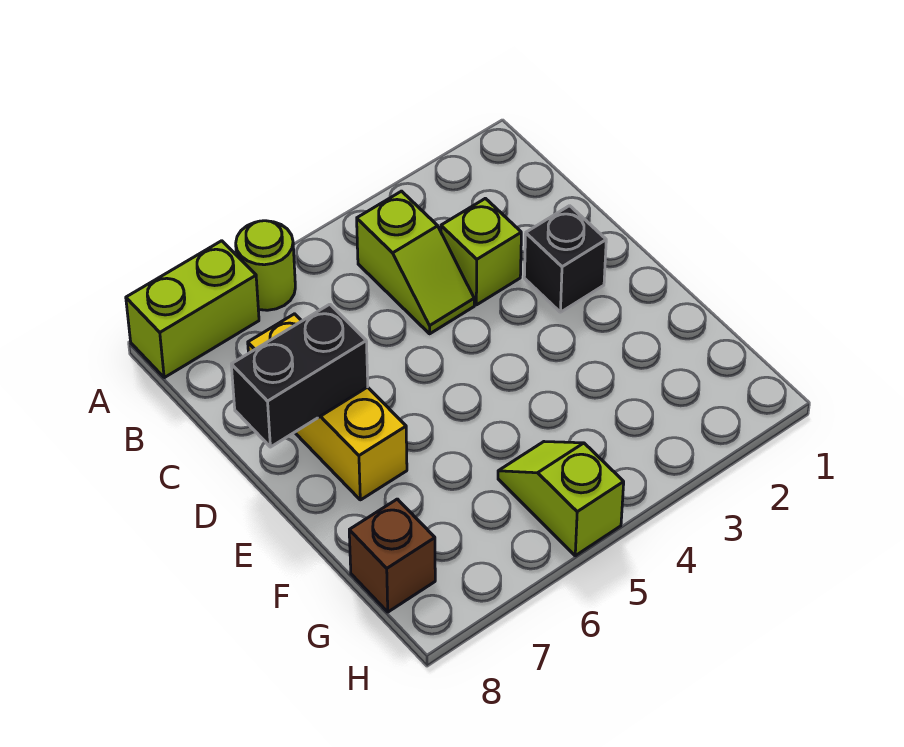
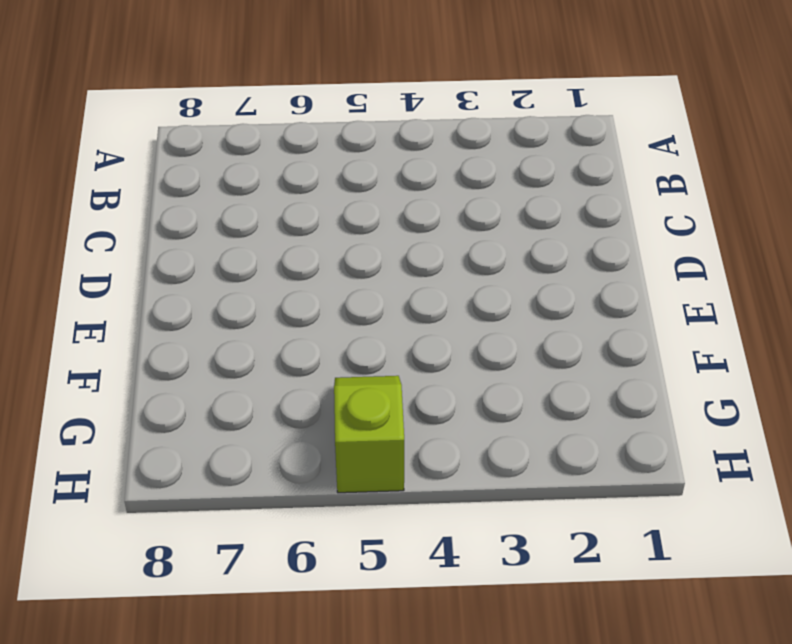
none -> lime round brick A6 level 1
none -> lime brick A7:A8 level 1

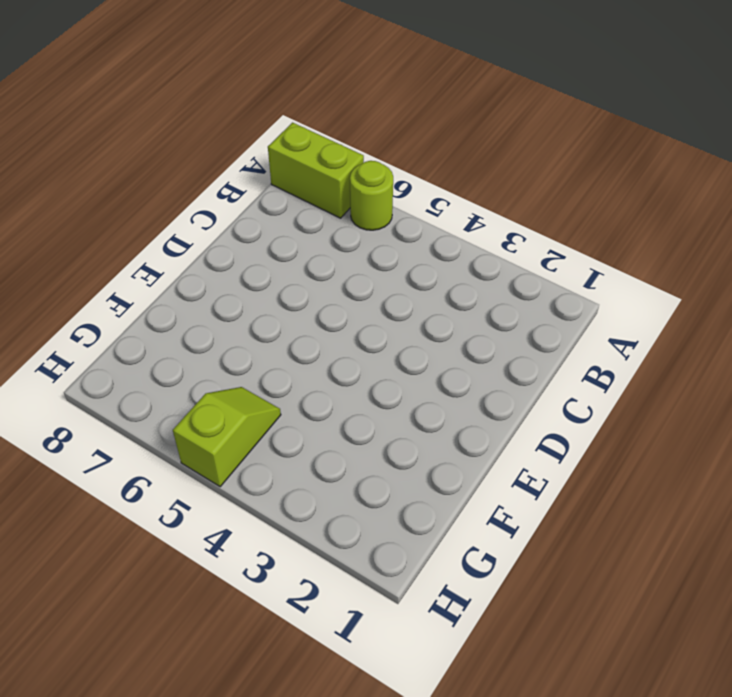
none -> lime slope B4:C4 level 1 top B
none -> lime brick C3 level 1

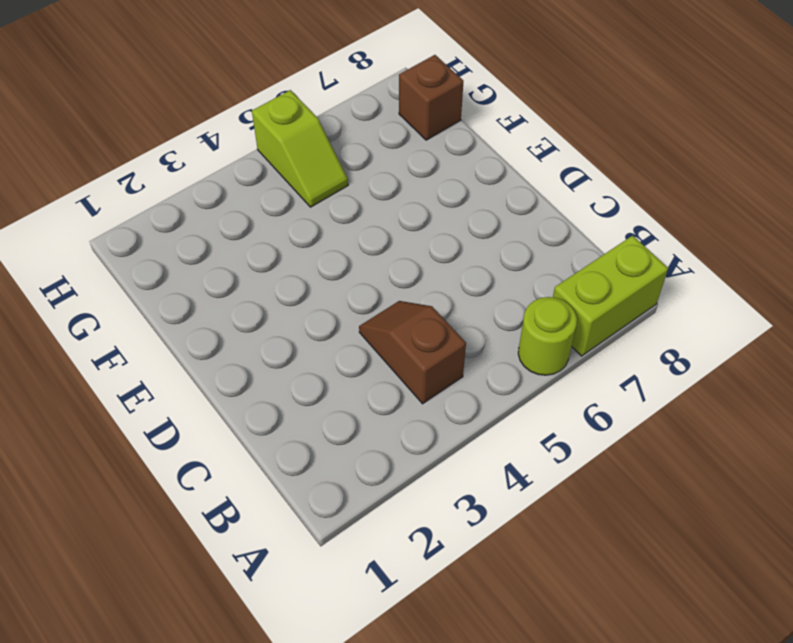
brown slope B4:C4 level 1 top B -> lime slope B4:C4 level 1 top B
none -> lime brick C3 level 1
none -> yellow brick C7:E7 level 1

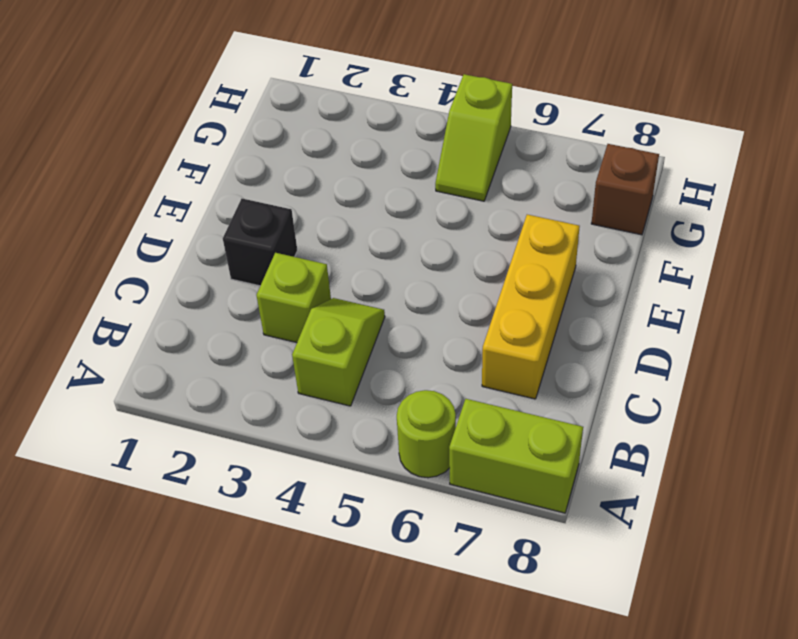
none -> black brick D7:D8 level 2

